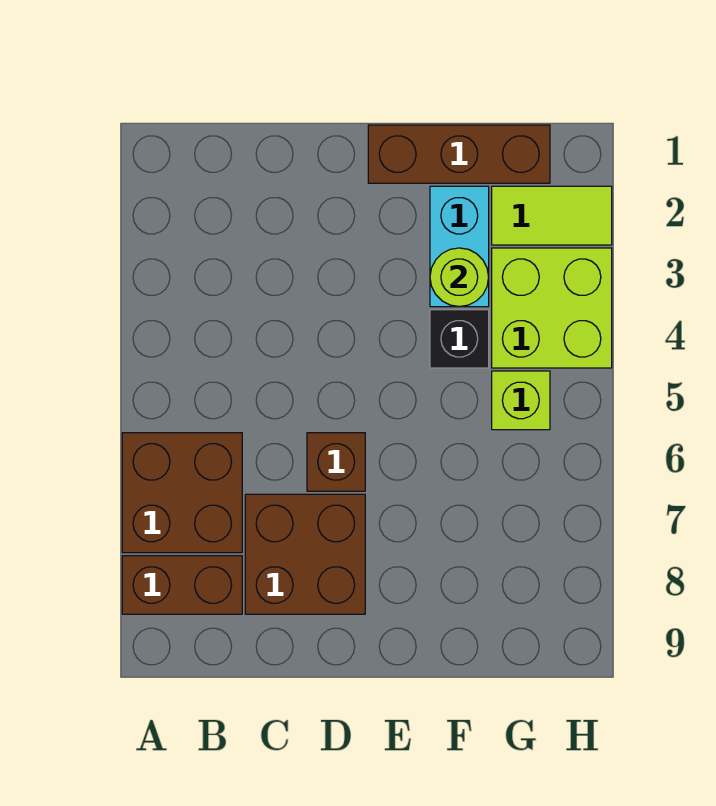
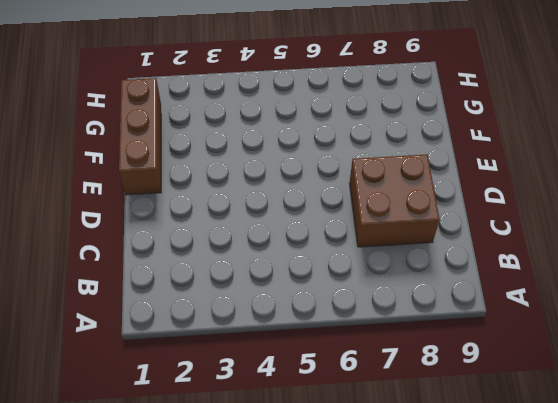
none -> brown brick A6:B7 level 1
none -> brown brick A8:B8 level 1

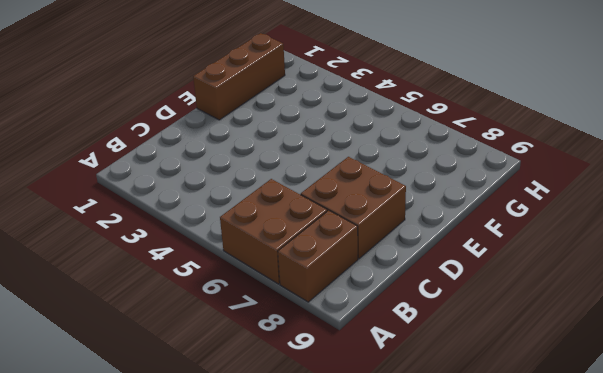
none -> brown brick D6 level 1
none -> cyan brick F2:F3 level 1

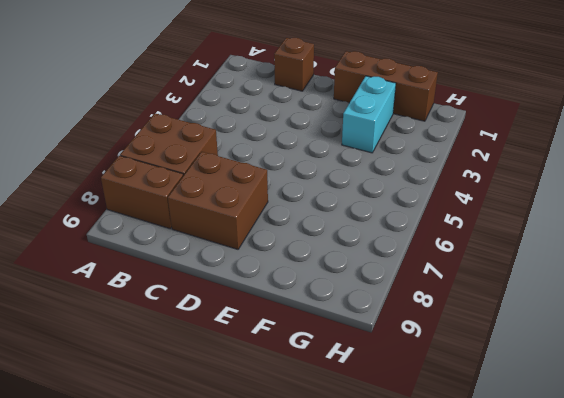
brown brick C1 level 1 -> brown brick D6 level 1
none -> black brick F4 level 1
none -> lime tile G2:H2 level 1

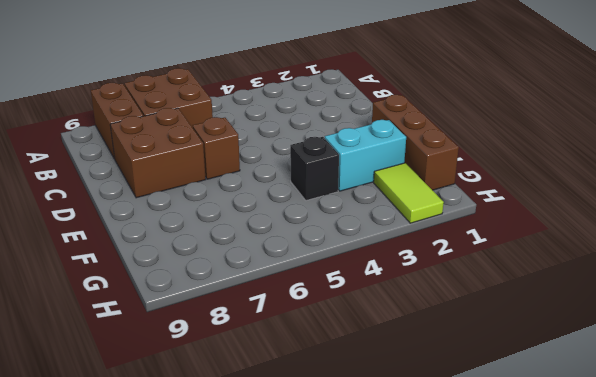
none -> lime brick G3:H4 level 1
none -> lime brick G5 level 1

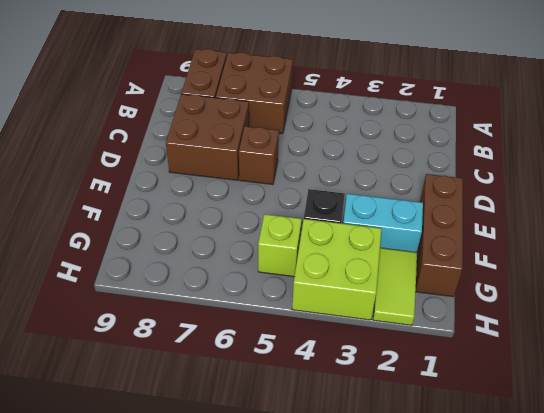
none -> lime round brick F3 level 2

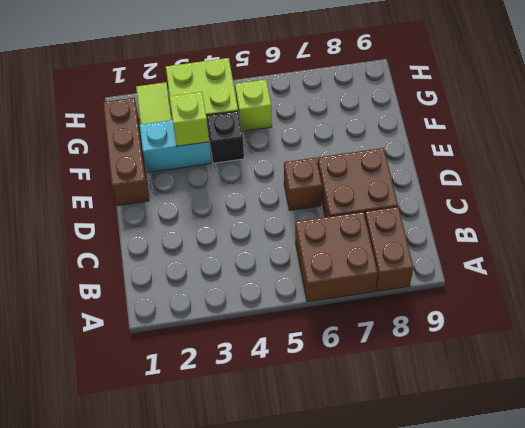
lime brick F3 level 2 -> lime round brick F3 level 2

